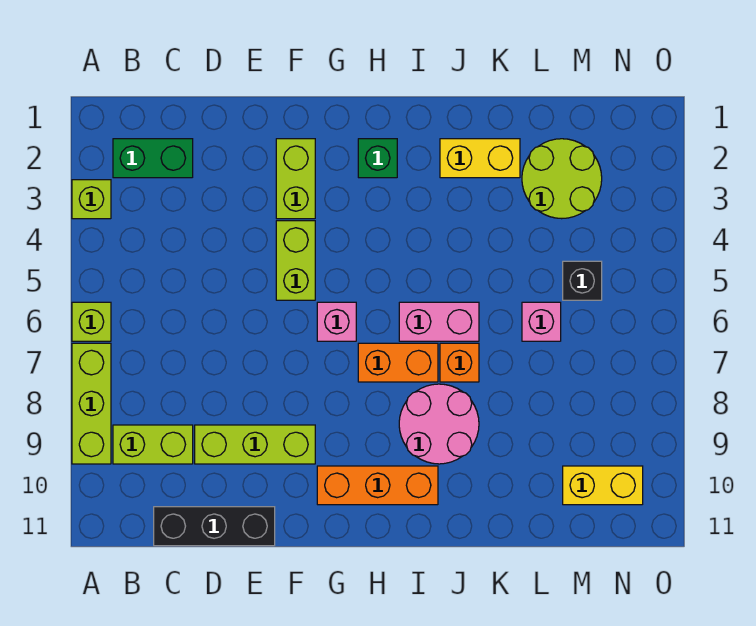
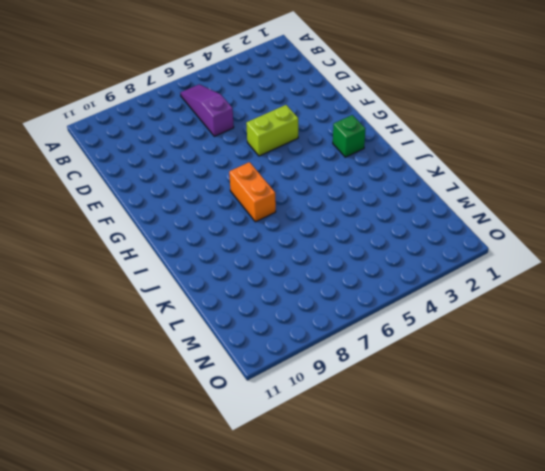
purple slope B6:D6 level 1 top D -> none
none -> lime brick A3 level 1
none -> lime brick A6 level 1
none -> lime brick A7:A9 level 1

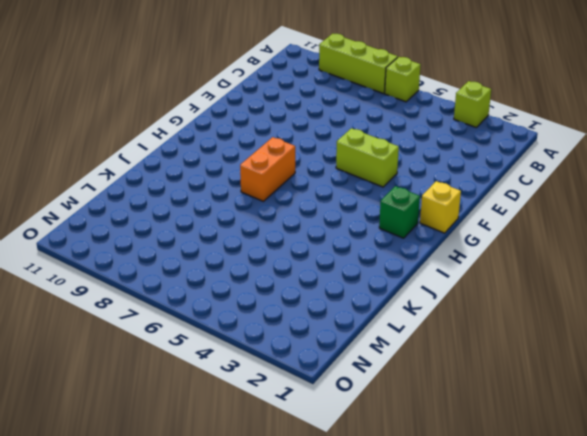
yellow brick G1 level 1 -> none
none -> green brick B2:C2 level 1
none -> lime brick B9:C9 level 1
none -> black brick C11:E11 level 1

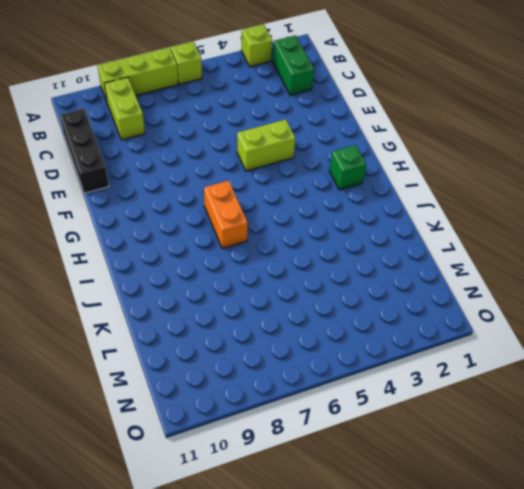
none -> lime brick D9:F9 level 1
none -> lime brick F2:F3 level 1
none -> pink brick G6 level 1

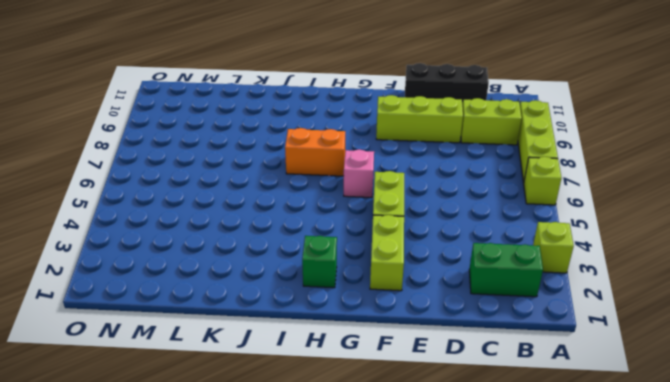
none -> orange brick G10:I10 level 1
none -> pink brick I6:J6 level 1
none -> pink round brick I8:J9 level 1

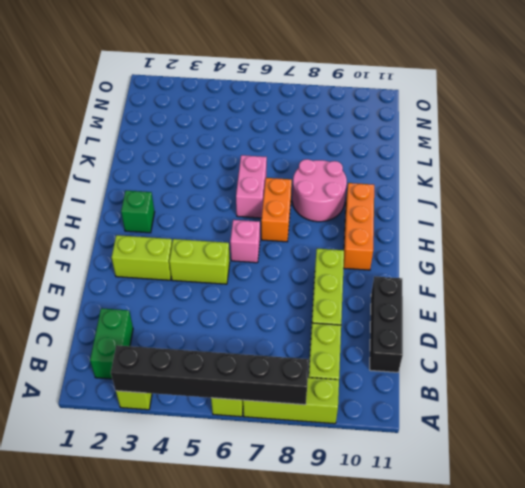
black brick A3:A8 level 2 -> none
none -> yellow brick J2:K2 level 1
none -> orange brick J7 level 1
none -> lime round brick L2:M3 level 1

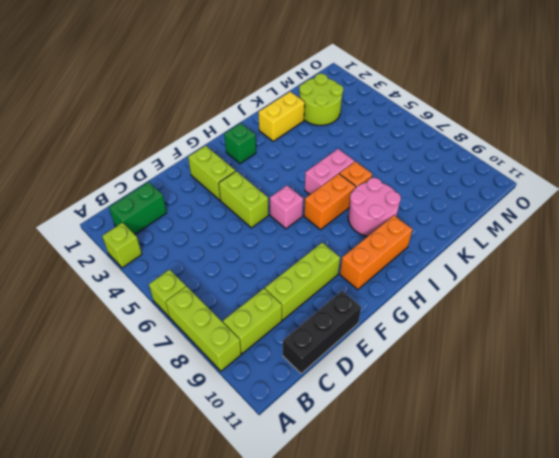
none -> pink brick L6 level 1
none -> black brick M5 level 1
none -> yellow brick M10:N10 level 1

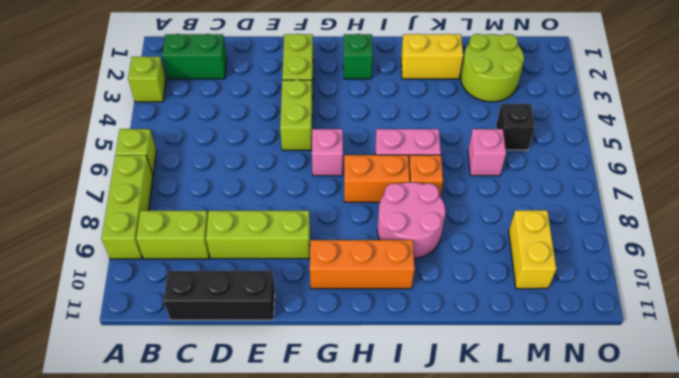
yellow brick M9:M10 level 1 -> yellow brick M10:N10 level 1

